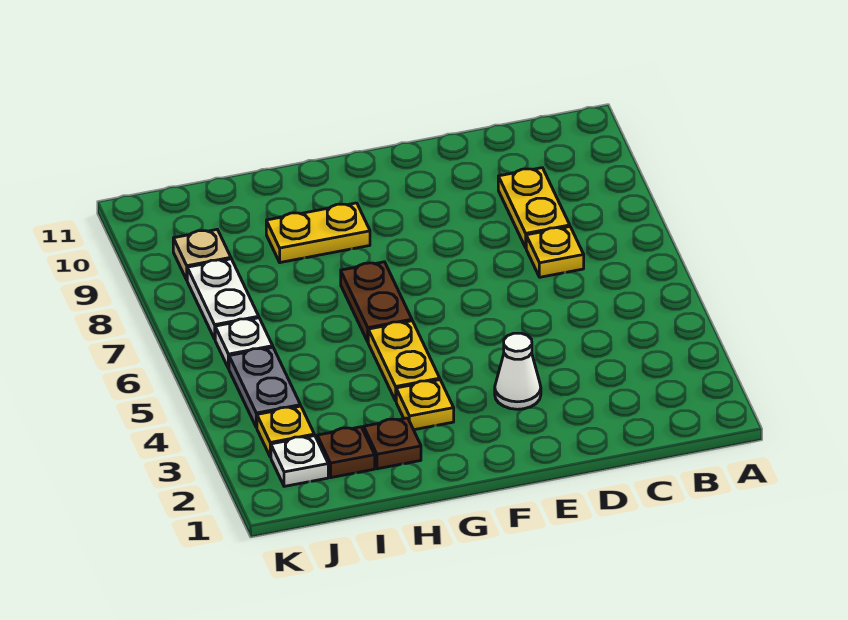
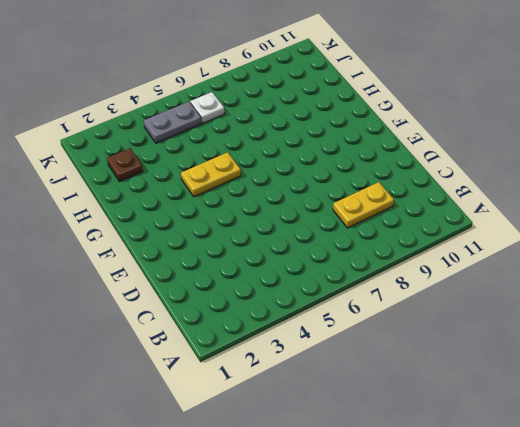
none -> yellow plate C7 level 1
none -> white cone E3 level 1
none -> yellow plate G3 level 1

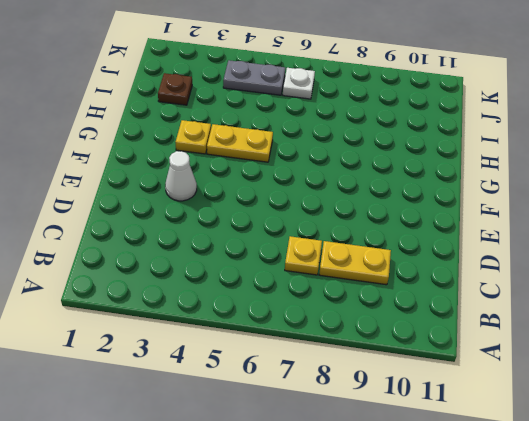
none -> brown plate G6:G7 level 1
none -> yellow plate G9:H9 level 1
none -> brown plate H2 level 1

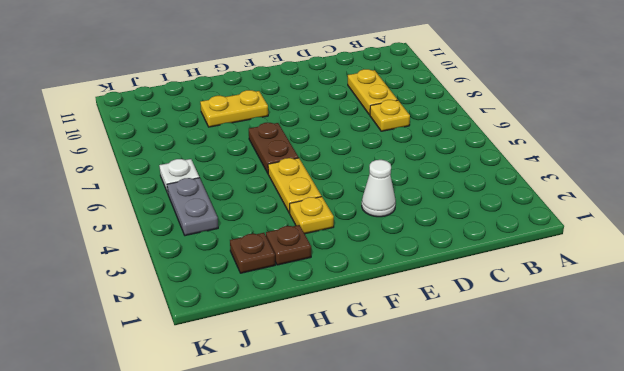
none -> white plate J2 level 1
none -> yellow plate J3 level 1
none -> white plate J7:J8 level 1

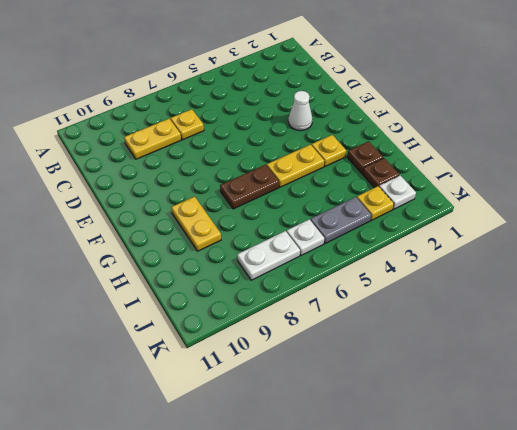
none -> tan plate J9 level 1

